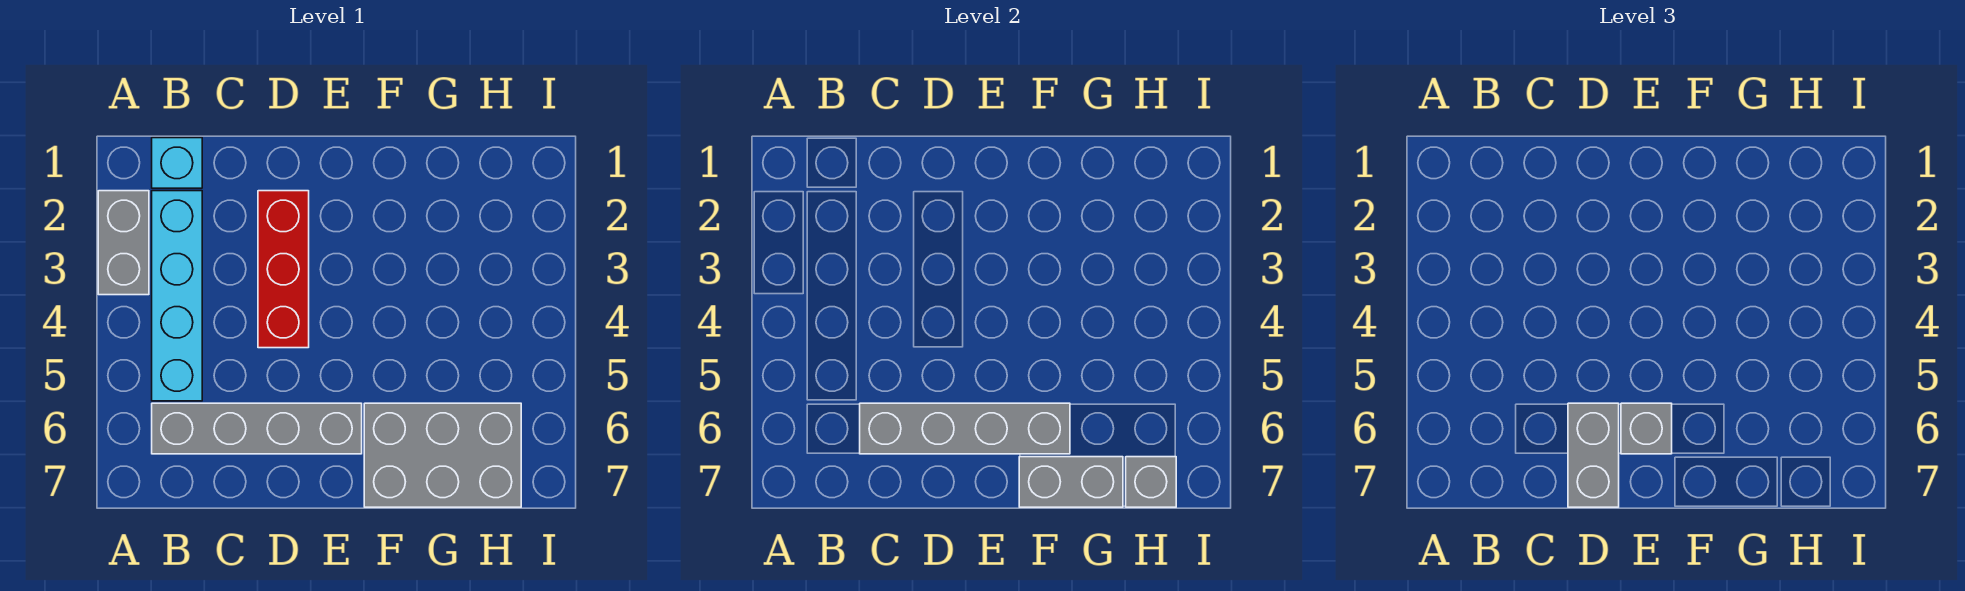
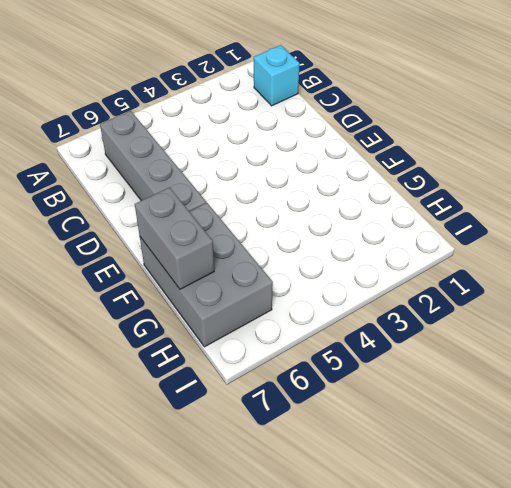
none -> grey brick A2:A3 level 1
none -> cyan brick B2:B5 level 1

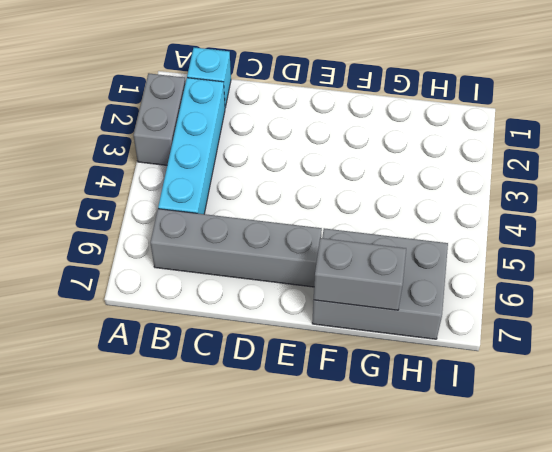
none -> red brick D2:D4 level 1
none -> grey brick C6:F6 level 2

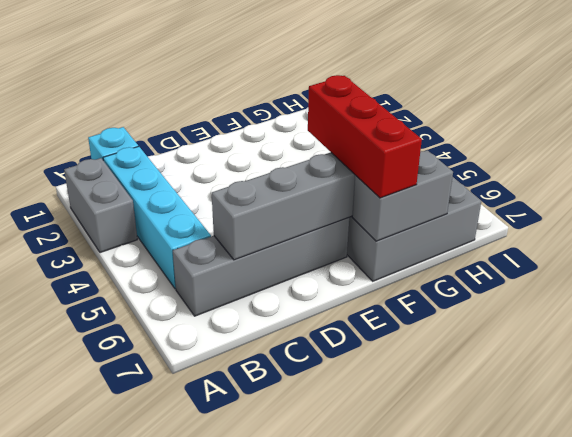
red brick F5:F7 level 3 -> red brick D2:D4 level 1
none -> grey brick H7 level 2
none -> grey brick D6:D7 level 3

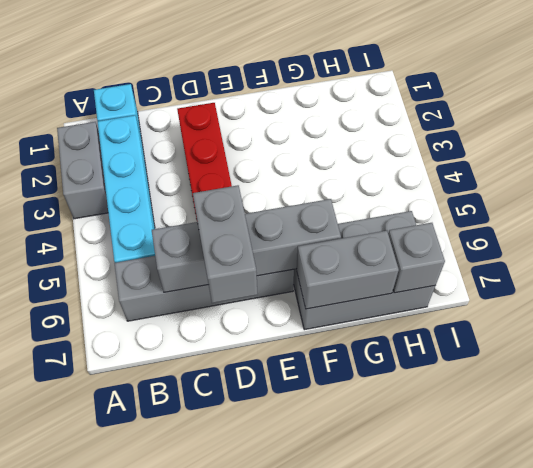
none -> grey brick E6 level 3

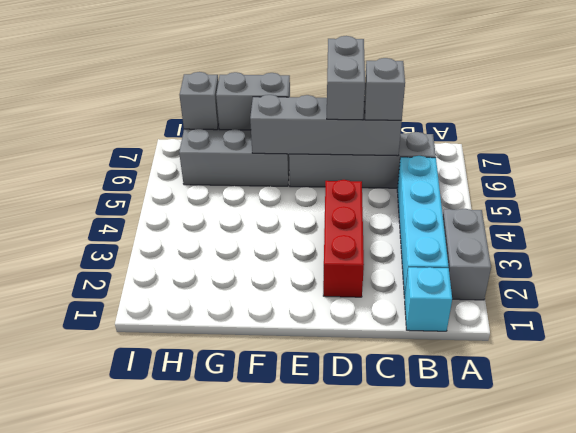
grey brick C6 level 3 -> grey brick E6 level 3

